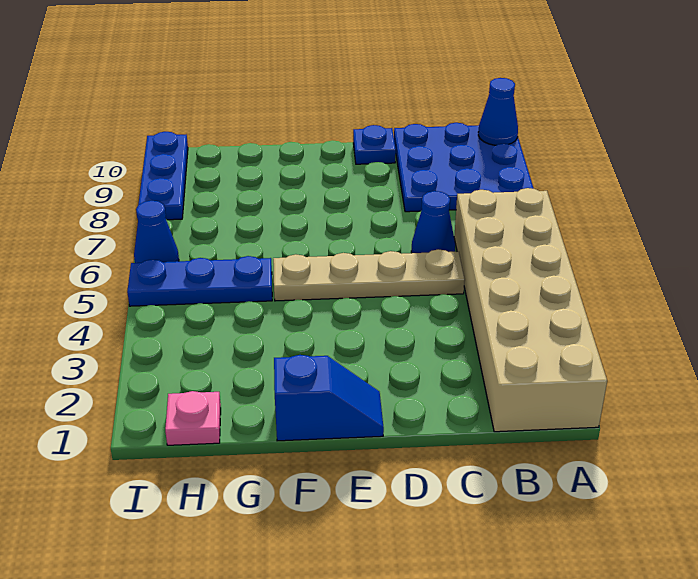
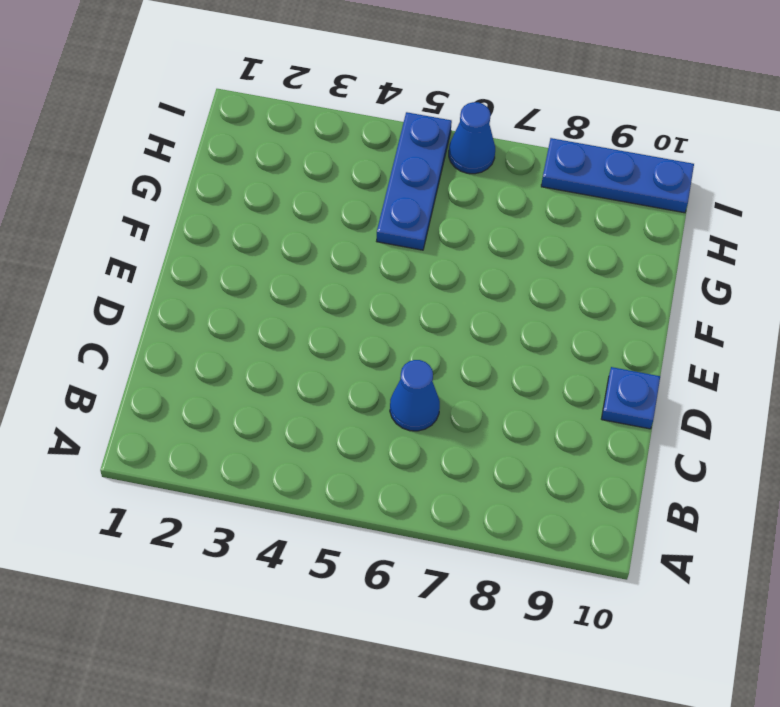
none -> tan brick A1:B6 level 1
none -> blue plate A8:C10 level 1

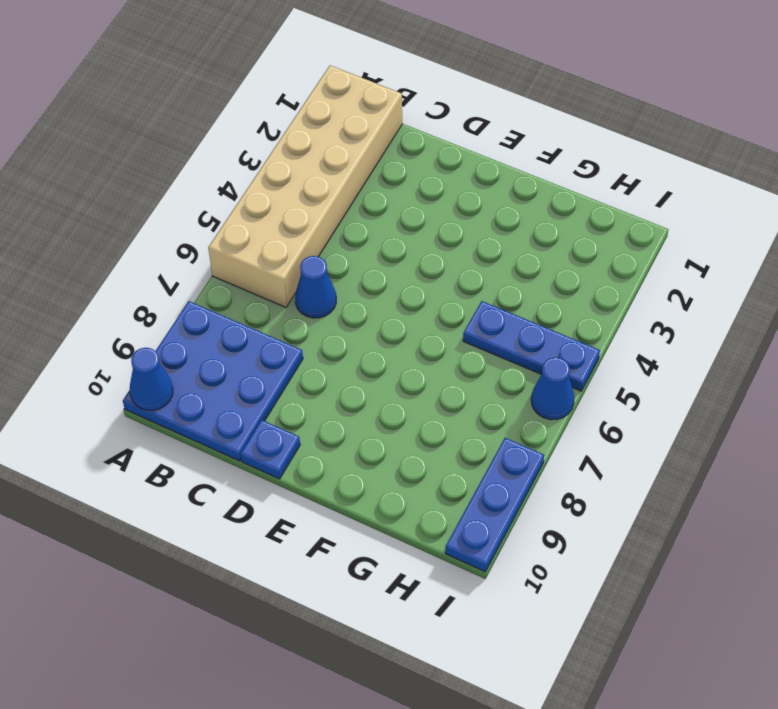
none -> tan plate C5:F5 level 1
none -> blue slope E1:F1 level 1 top F

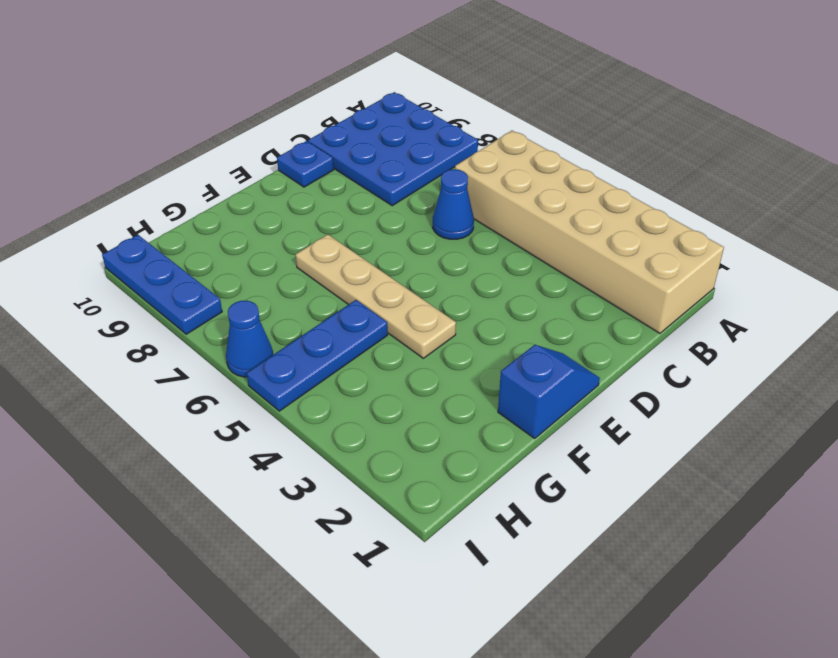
tan plate F4:F7 level 1 -> tan plate C5:F5 level 1
none -> pink plate H1 level 1
none -> blue cone A10 level 2

